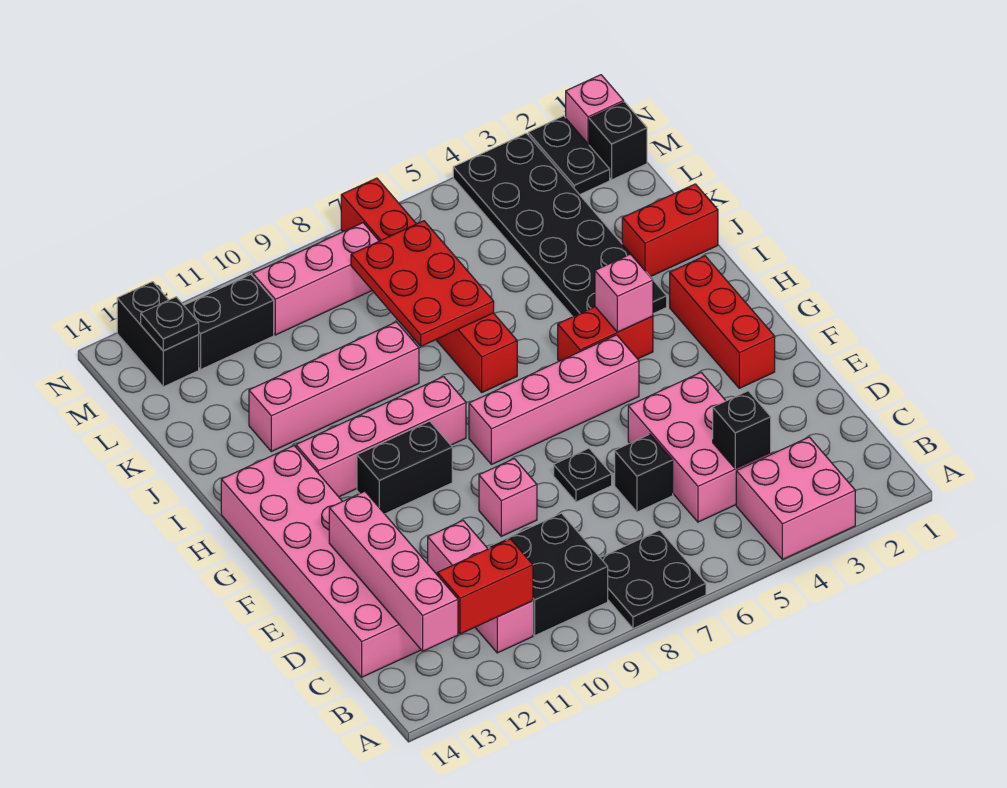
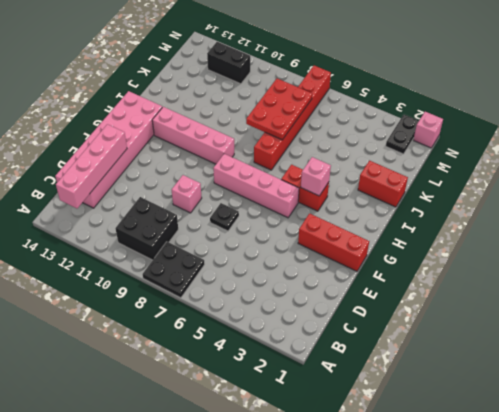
red brick F1:F3 level 1 -> red brick F2:H2 level 1
none -> pink brick A3:B4 level 1
none -> pink brick B11:D11 level 1
none -> pink brick C4:E5 level 1
none -> black brick D6 level 1

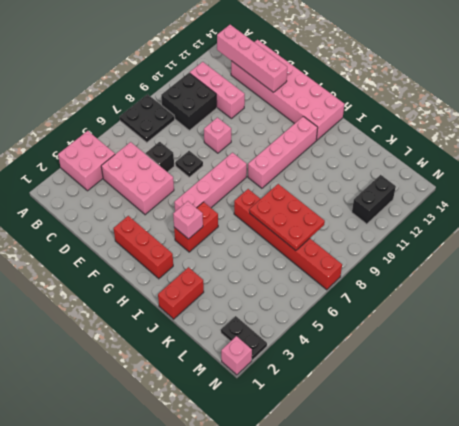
none -> black brick G10:G11 level 1
none -> black plate I3:N4 level 1
none -> pink brick J9:J12 level 1
none -> black brick M1 level 1

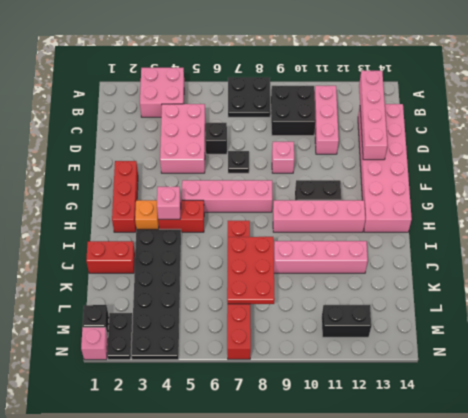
orange brick H3 level 1 -> none
none -> pink brick M8:M10 level 1
none -> black brick M13:N13 level 1
none -> red brick B11:B12 level 2
none -> black brick C4 level 2

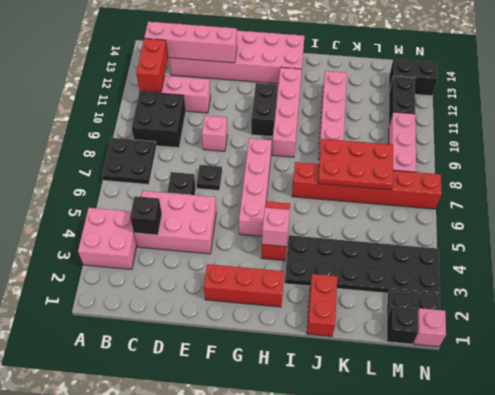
none -> black plate M13 level 2

